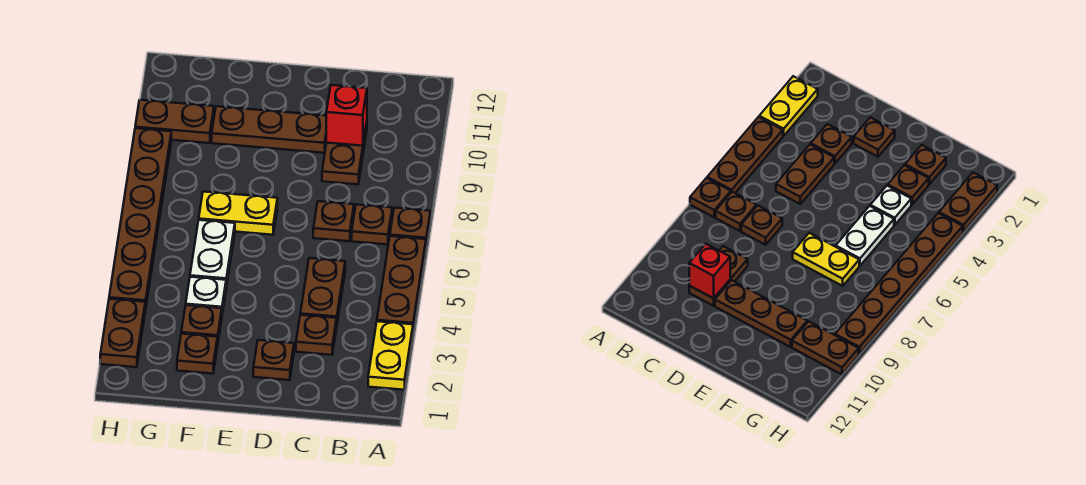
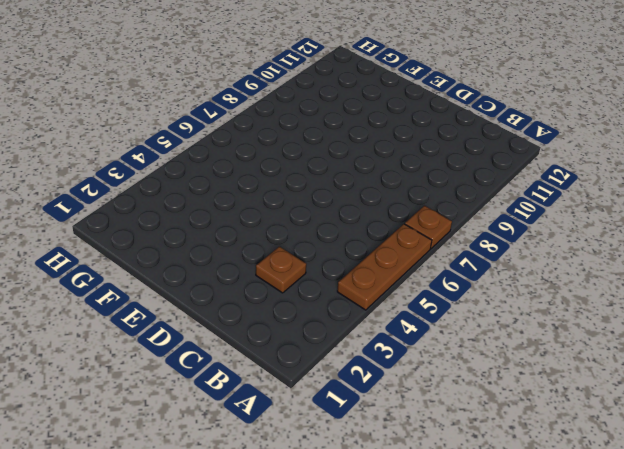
none -> yellow plate A2:A3 level 1
none -> brown plate B7 level 1
none -> brown plate C4:C5 level 1

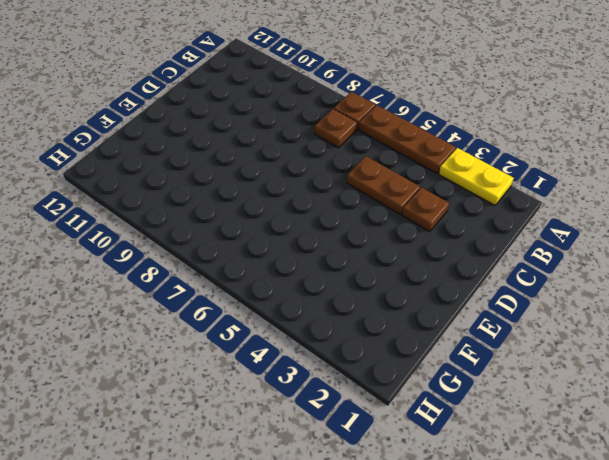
none -> brown plate C7 level 1
none -> brown plate C9:C10 level 1
none -> brown plate D2 level 1

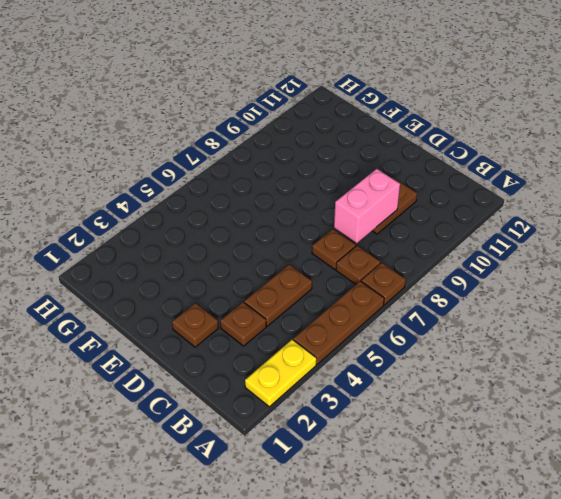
pink brick C8:C9 level 2 -> none
none -> brown plate D10:F10 level 1
none -> yellow plate E7:F7 level 1
none -> brown plate F2 level 1

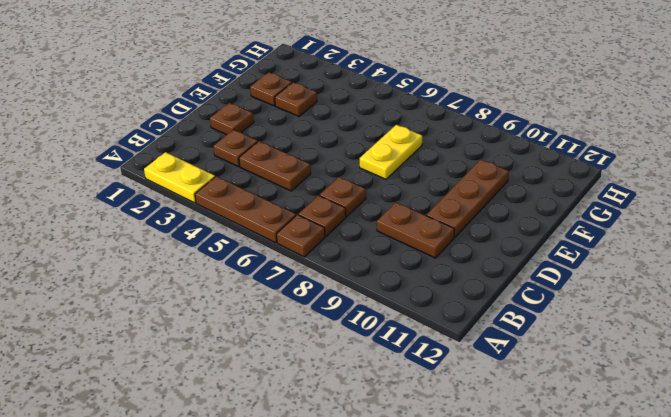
none -> white plate F4 level 1
none -> white plate F5:F6 level 1
none -> brown plate G10:H10 level 1

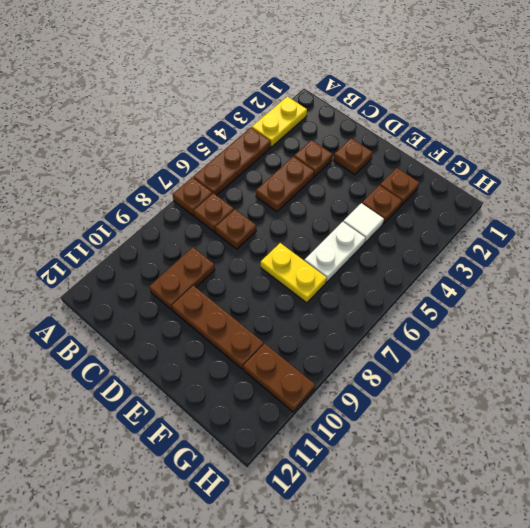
white tile F4 level 1 -> white plate F4 level 1
none -> brown plate H2:H3 level 1
none -> brown plate H4:H9 level 1
none -> red brick C10 level 2

